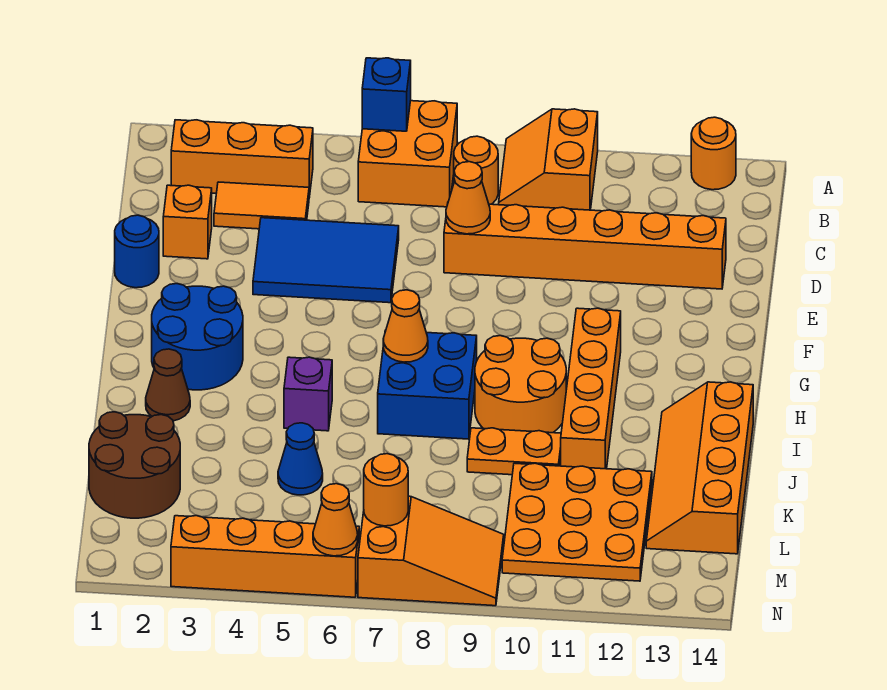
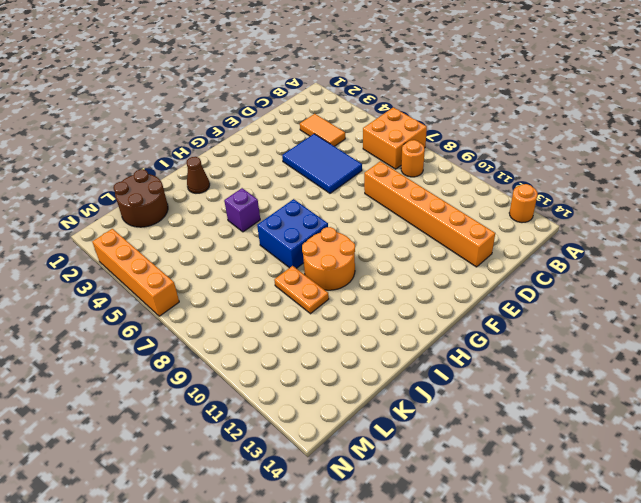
none -> orange slope A9:B10 level 1 top 10
none -> orange brick B2:B4 level 1
none -> orange brick D2 level 1

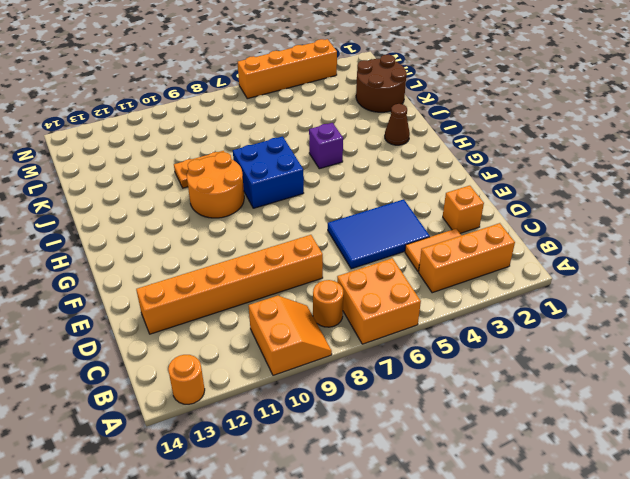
none -> blue round brick E1 level 1
none -> blue round brick G2:H3 level 1
none -> orange brick G11:J11 level 1

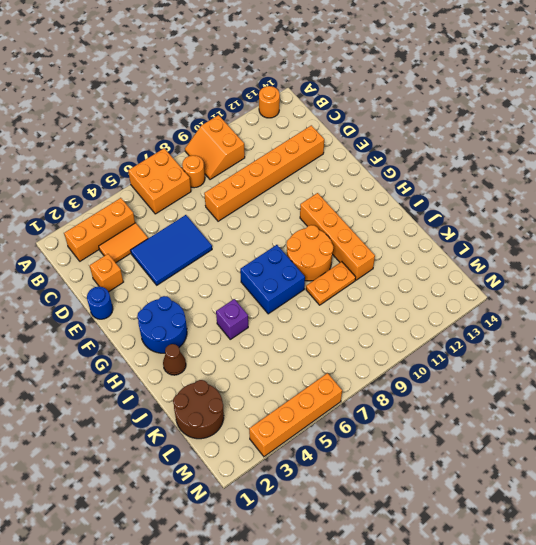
none -> orange slope I13:L14 level 1 top 14
none -> blue cone K5 level 1
none -> orange plate K10:M12 level 1

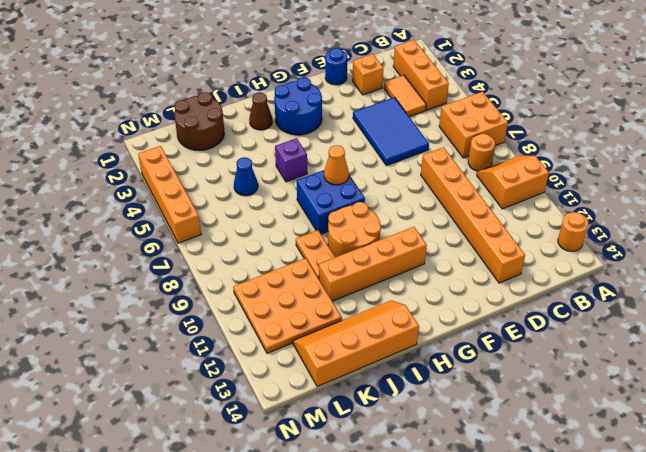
none -> orange slope M7:N9 level 1 top 7
none -> blue brick A6 level 2
none -> orange cone D8 level 2

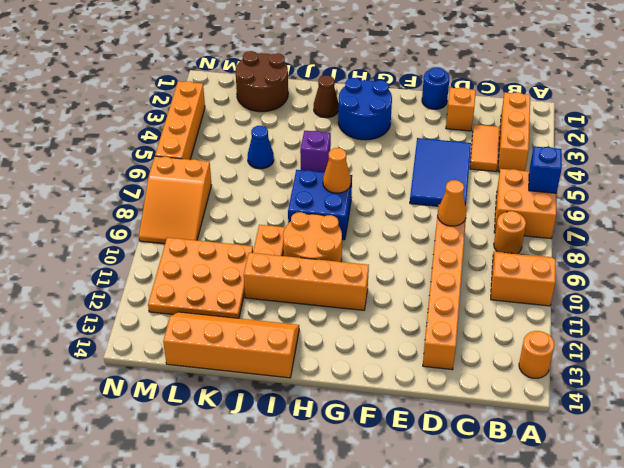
none -> orange round brick M7 level 2
none -> orange cone N6 level 2

